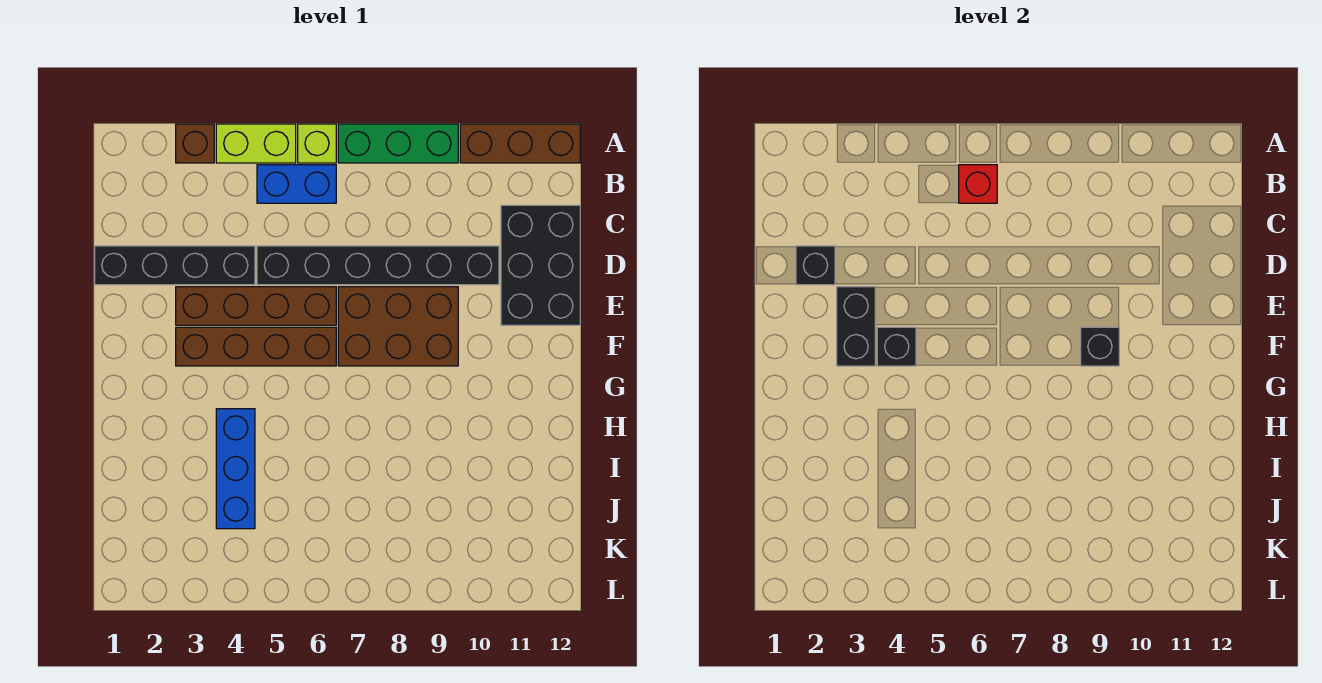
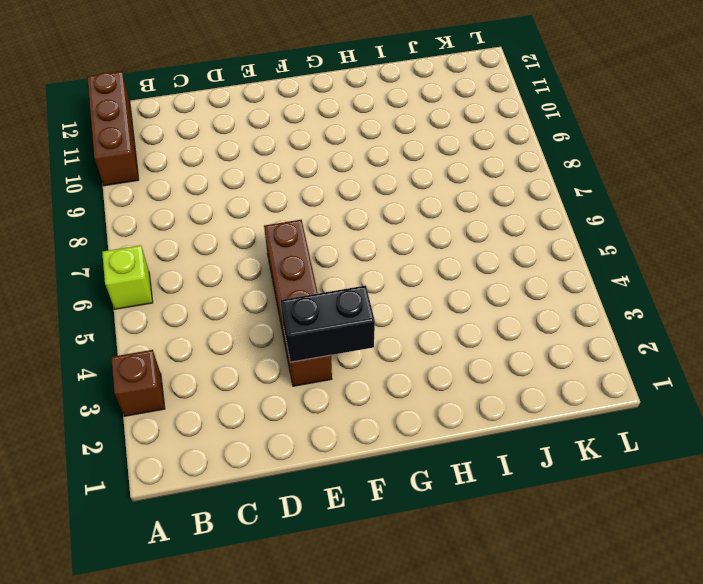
none -> lime brick A4:A5 level 1
none -> green brick A7:A9 level 1
none -> blue brick B5:B6 level 1

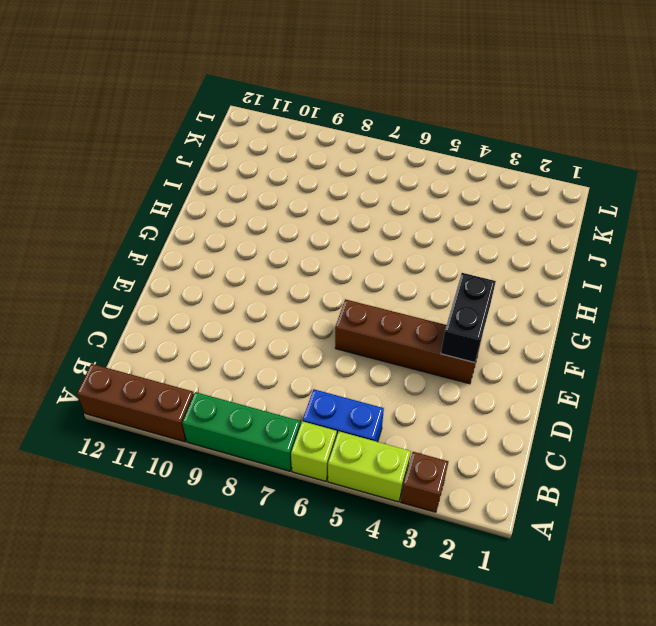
none -> black brick C11:E12 level 1
none -> black brick D1:D4 level 1
none -> black brick D5:D10 level 1

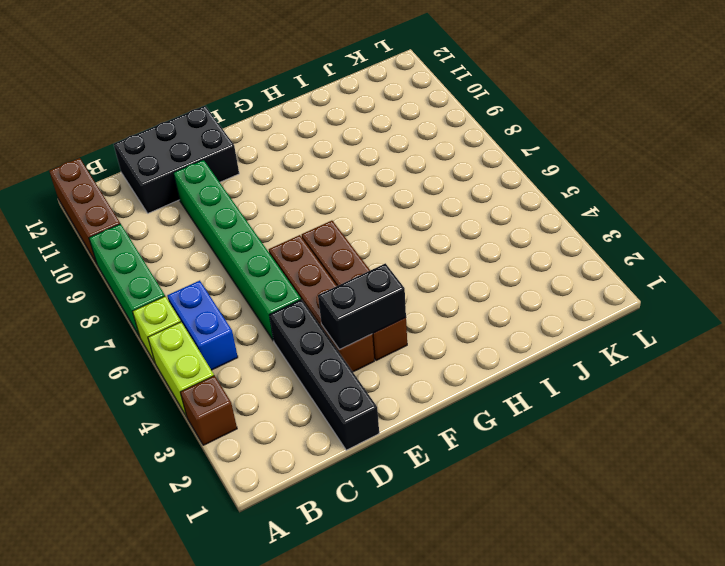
green brick D5:D10 level 1 -> black brick D5:D10 level 1
none -> brown brick E7:F9 level 1
none -> blue brick H4:J4 level 1
none -> red brick B6 level 2

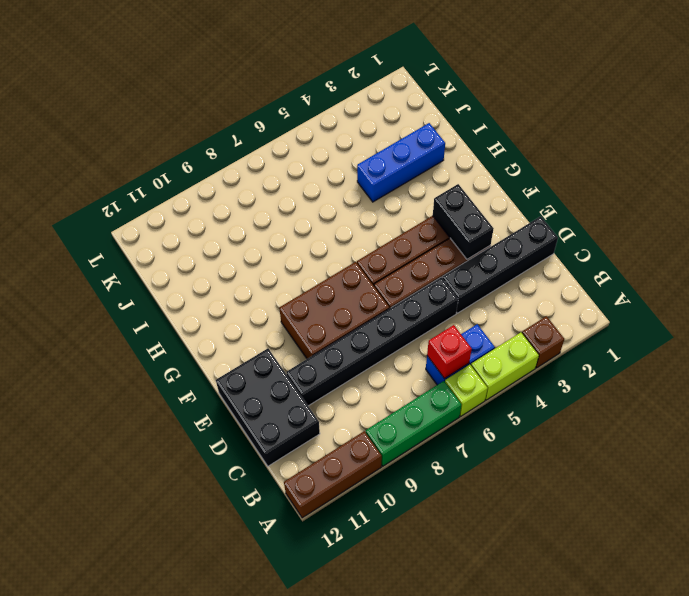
blue brick I2:I4 level 1 -> blue brick H4:J4 level 1
none -> black brick D2 level 2
none -> black brick F4 level 2
none -> black brick F9 level 2

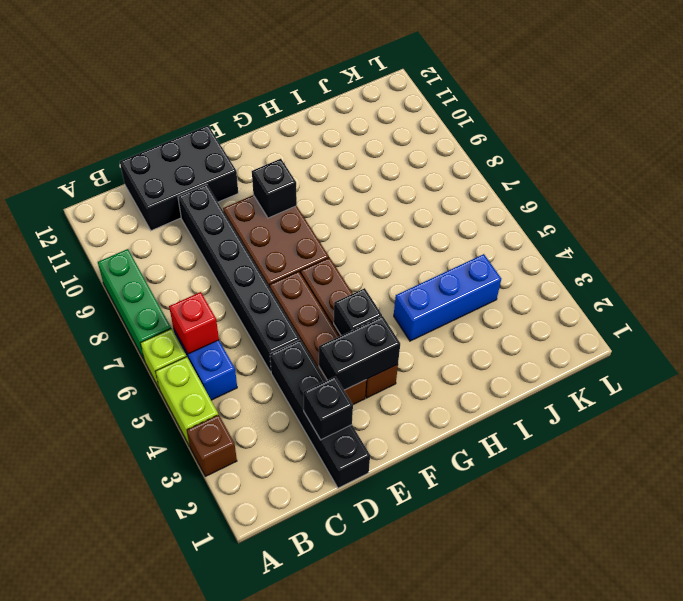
none -> brown brick A10:A12 level 1

